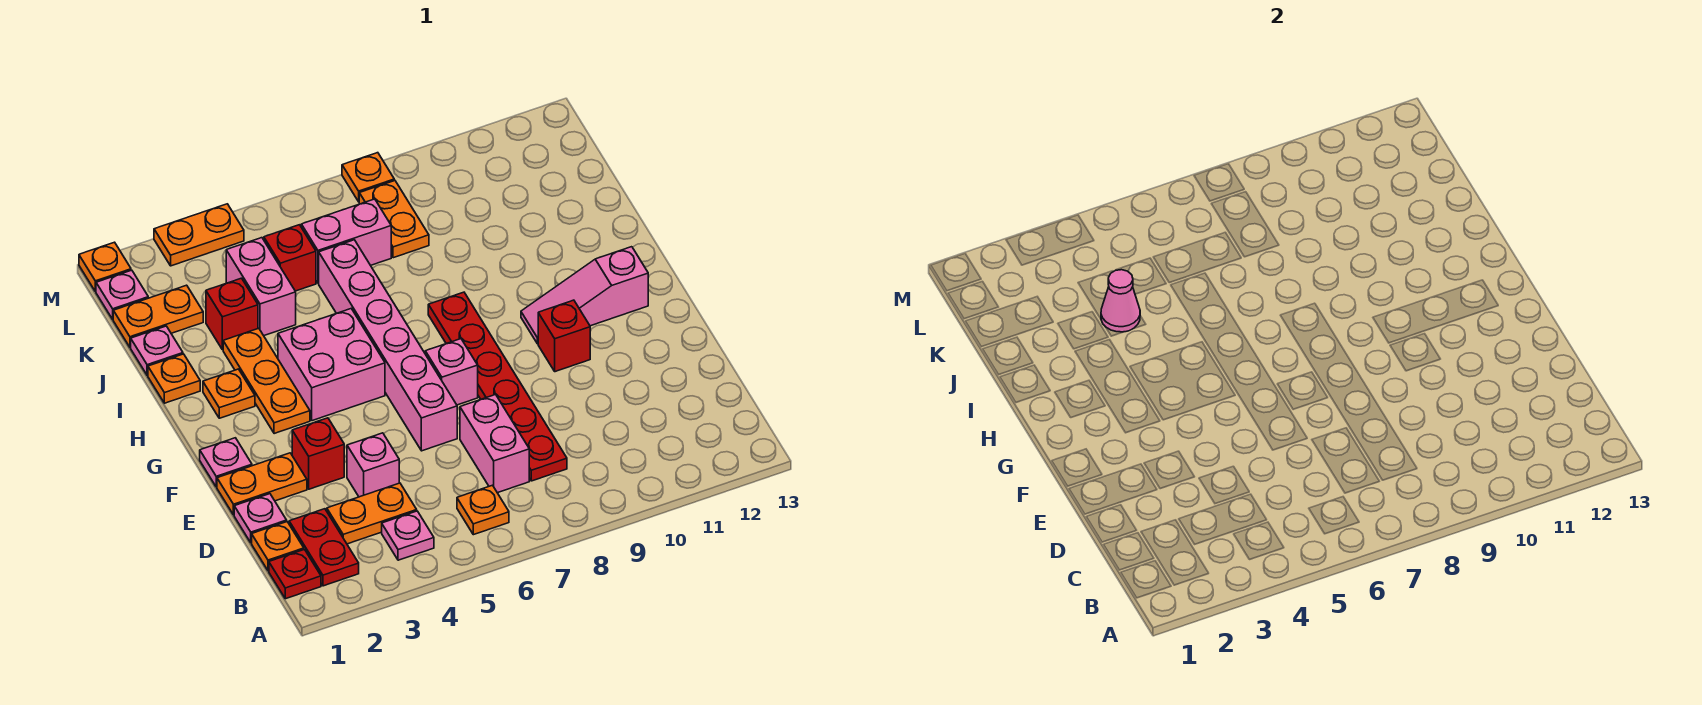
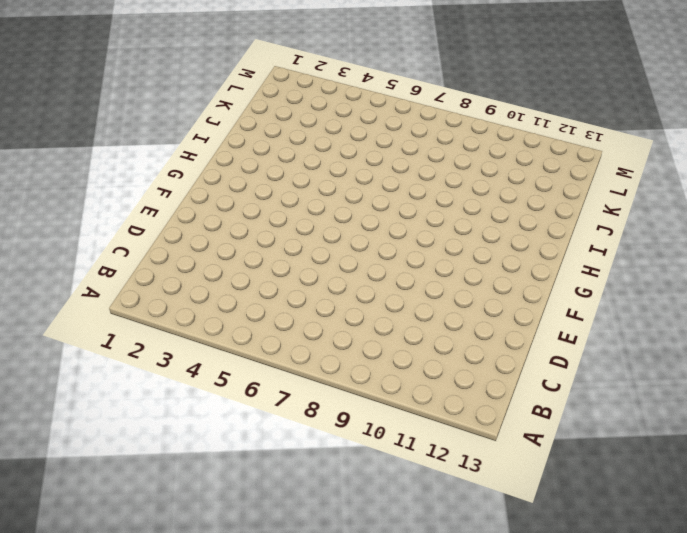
none -> red plate B1 level 1
none -> red plate B2:C2 level 1
none -> pink plate B4 level 1
none -> orange plate B6 level 1

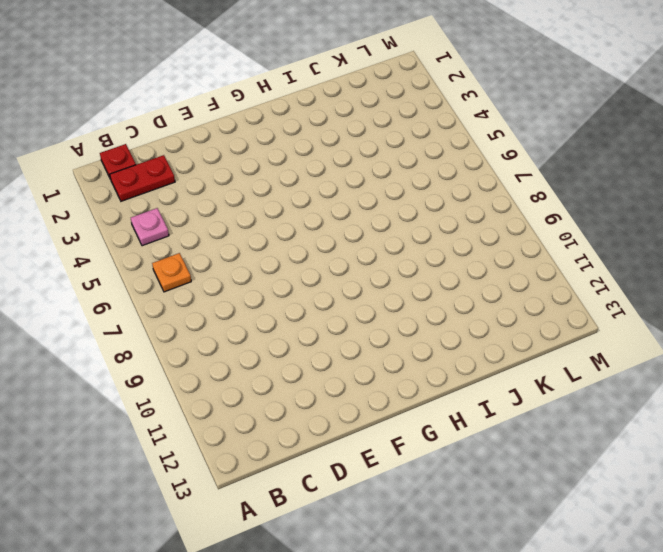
none -> orange plate C1 level 1
none -> orange plate C3:C4 level 1
none -> pink brick C7:D7 level 1
none -> red plate C8:H8 level 1

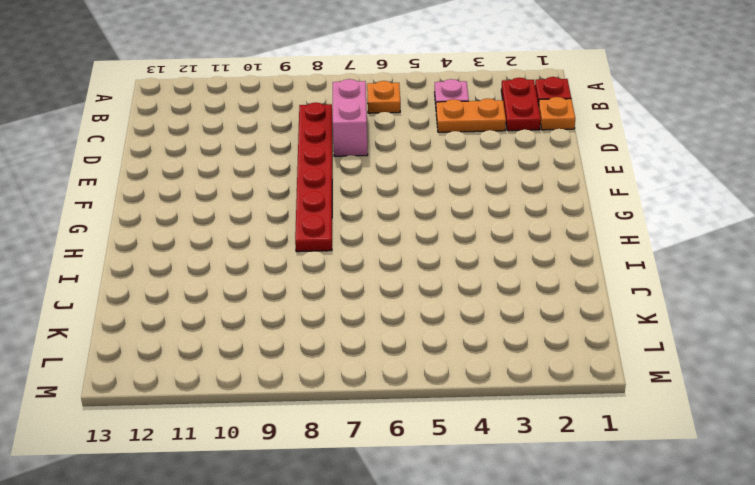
none -> pink plate D1 level 1
none -> pink brick D4 level 1
none -> orange plate E1:E2 level 1
none -> red brick E3 level 1

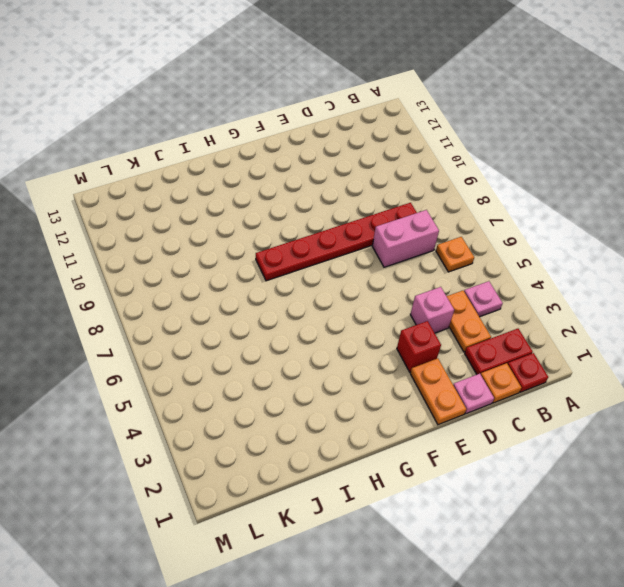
none -> pink brick E6:J6 level 1
none -> pink plate F1 level 1
none -> pink brick F7 level 1
none -> red brick F10 level 1

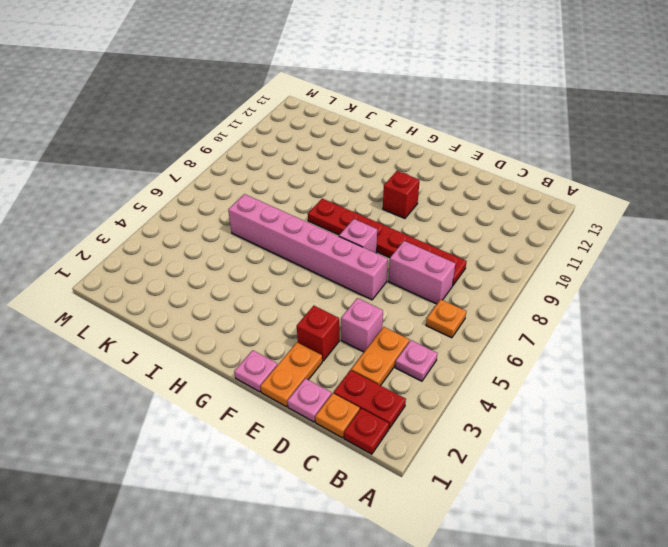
none -> orange plate G3:I3 level 1
none -> pink brick G4:H5 level 1
none -> pink slope G10:G12 level 1 top 12
none -> orange plate H2 level 1

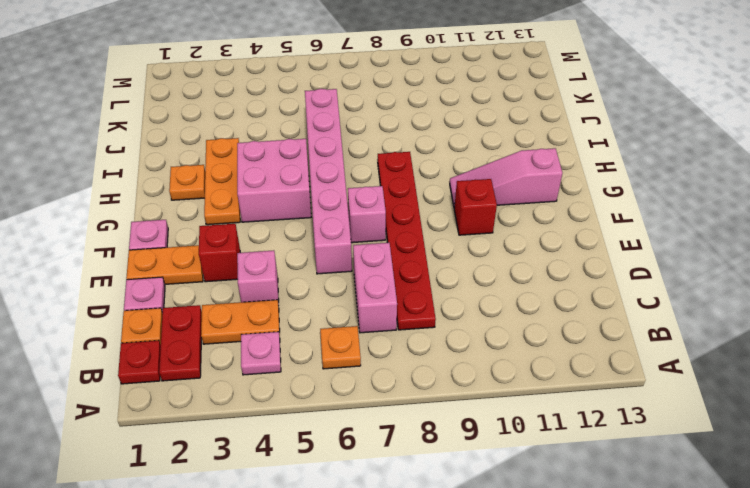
none -> orange plate I1 level 1
none -> pink plate J1 level 1
none -> red brick J3 level 1
none -> pink brick J4:K4 level 1

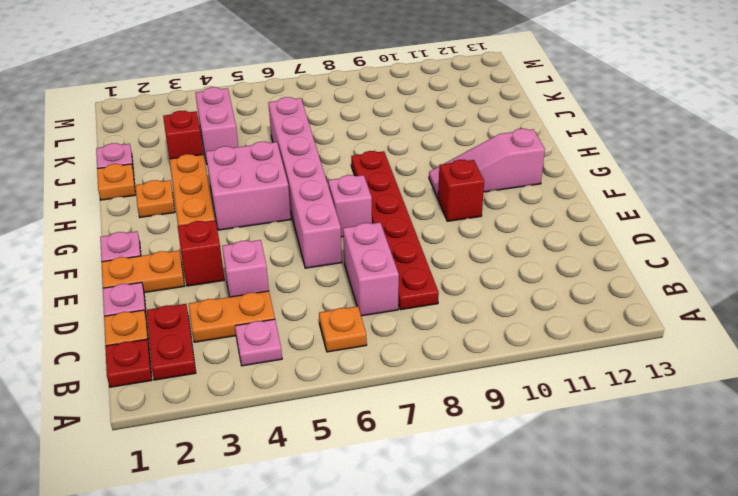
none -> orange plate K1:K2 level 1
none -> red brick K5 level 1
none -> pink brick K6:K7 level 1
none -> orange plate K8:L8 level 1

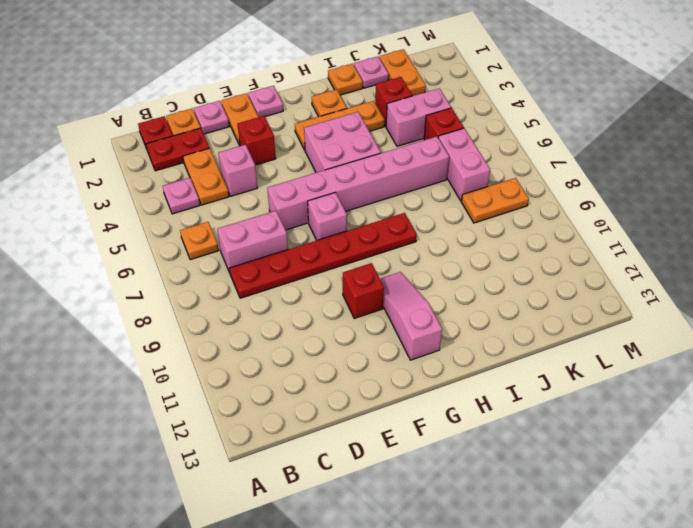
none -> pink plate L1 level 1
none -> orange plate M1 level 1
none -> orange plate M3:M4 level 1
none -> orange plate M8 level 1

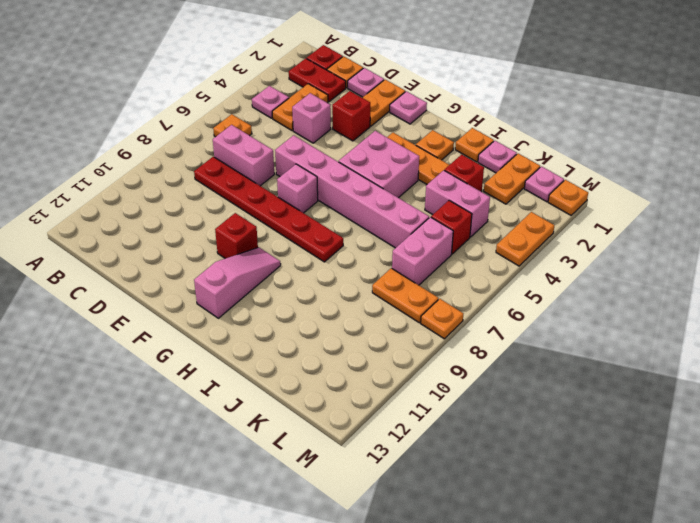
none -> pink cone J4 level 2

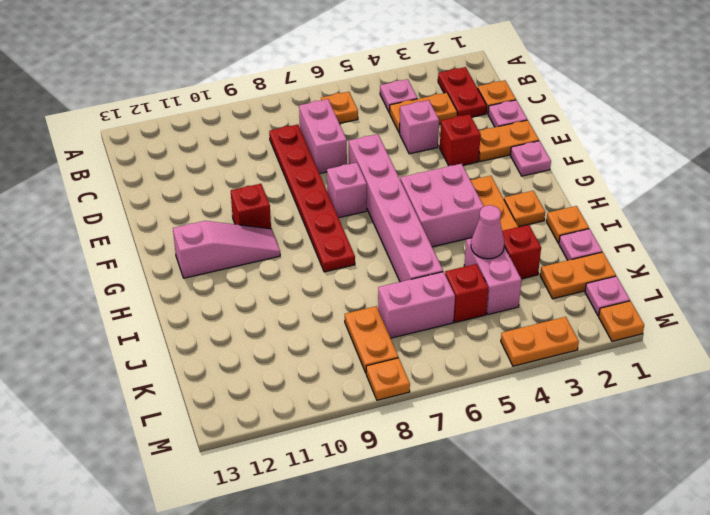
none -> red plate B1 level 1

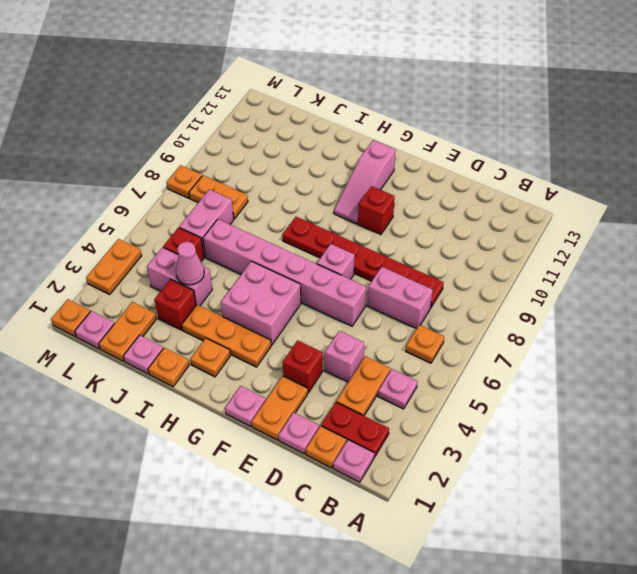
pink plate B1 level 1 -> red plate B1 level 1

